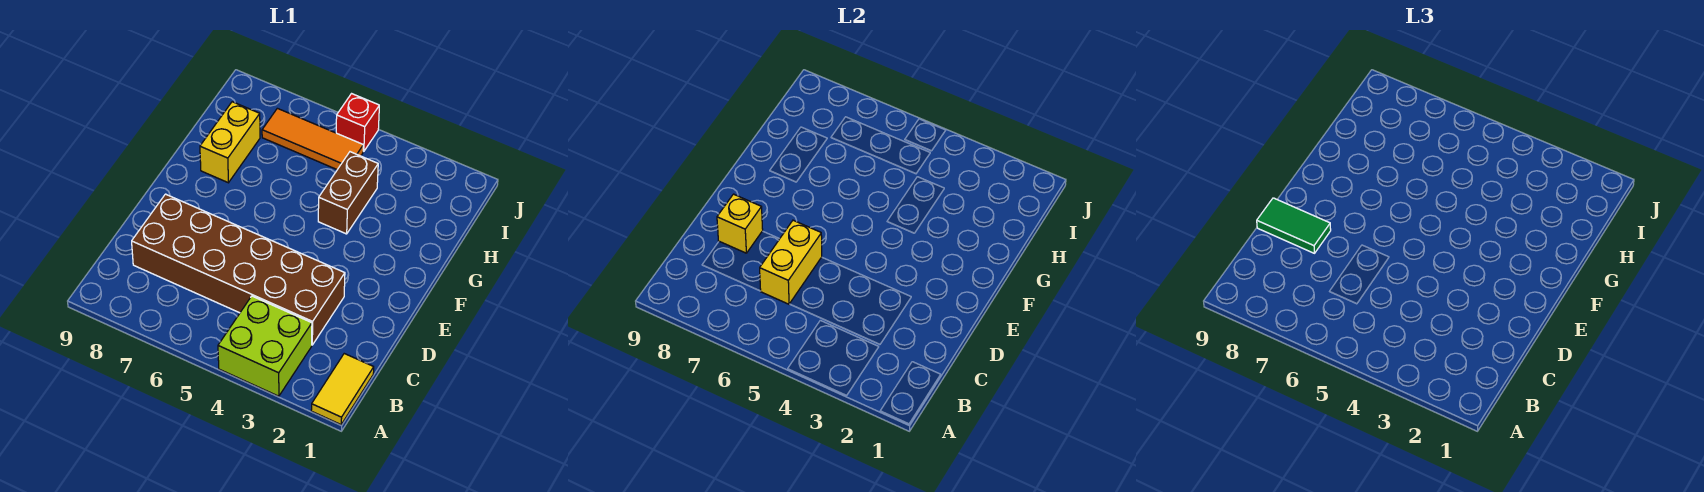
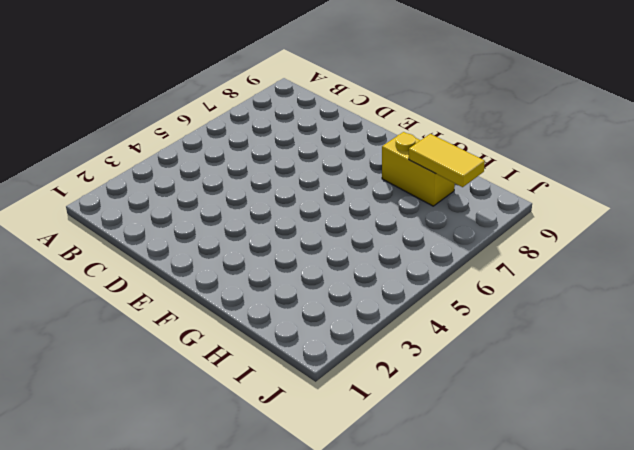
yellow tile H8:I8 level 2 -> yellow tile A1:B1 level 1
none -> lime brick A3:B4 level 1
none -> brown brick C3:D8 level 1

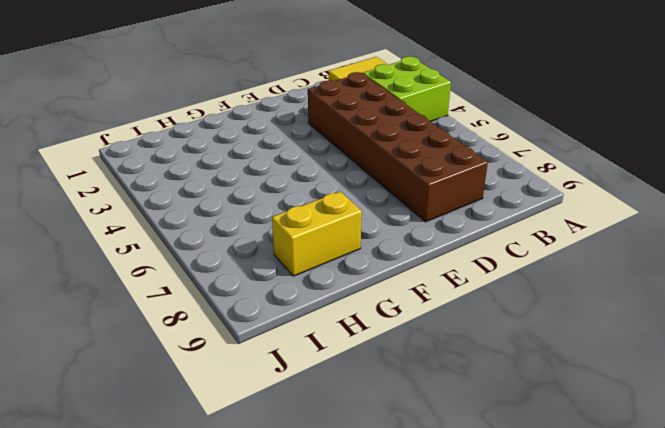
none -> brown brick G4:H4 level 1
none -> orange tile I5:I7 level 1

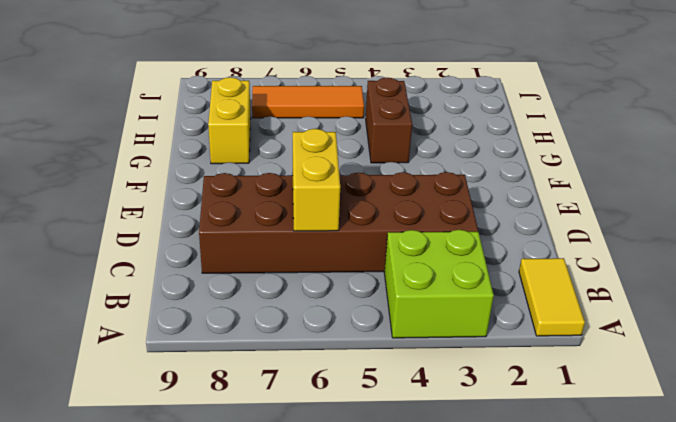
none -> red brick J5 level 1
none -> yellow brick D8 level 2

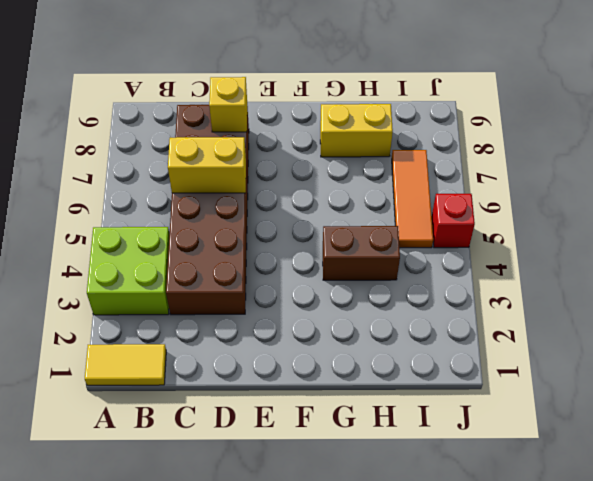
none -> green tile D8:D9 level 3

